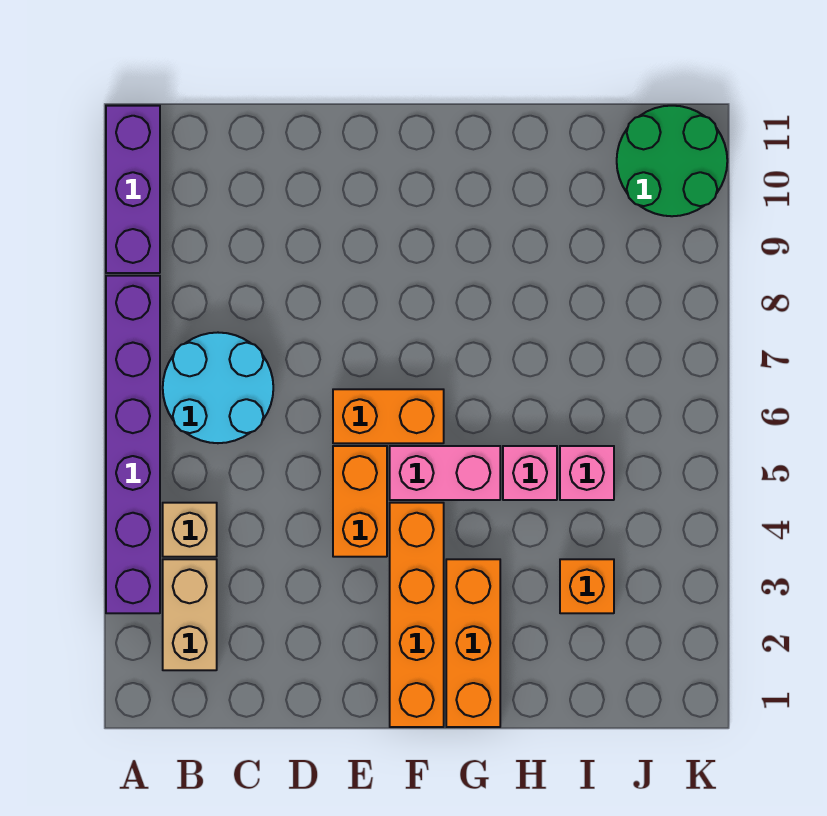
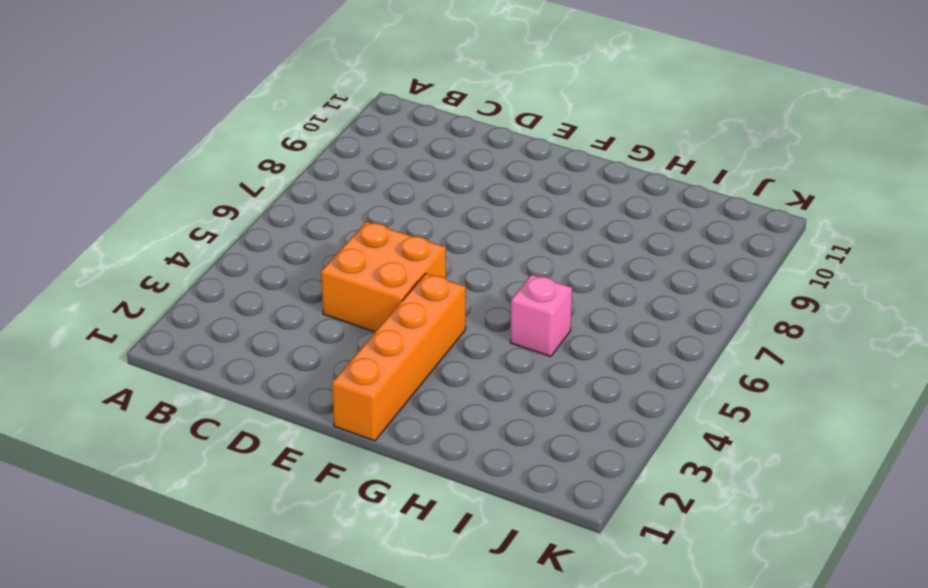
orange brick D4:E5 level 1 -> orange brick E4:E5 level 1
none -> purple brick A3:A8 level 1
none -> purple brick A9:A11 level 1
none -> tan brick B2:B3 level 1

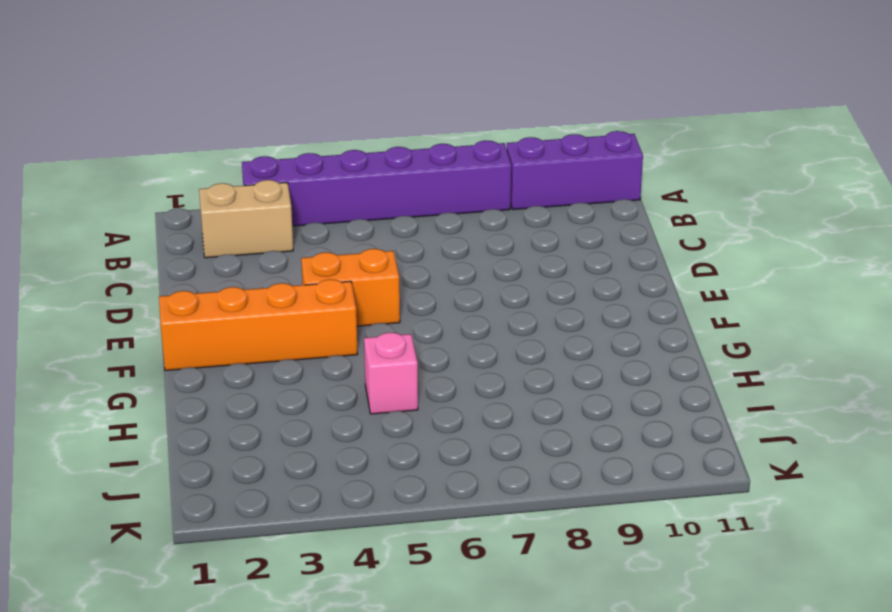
none -> tan brick B4 level 1
none -> cyan round brick B6:C7 level 1
none -> orange brick E6:F6 level 1

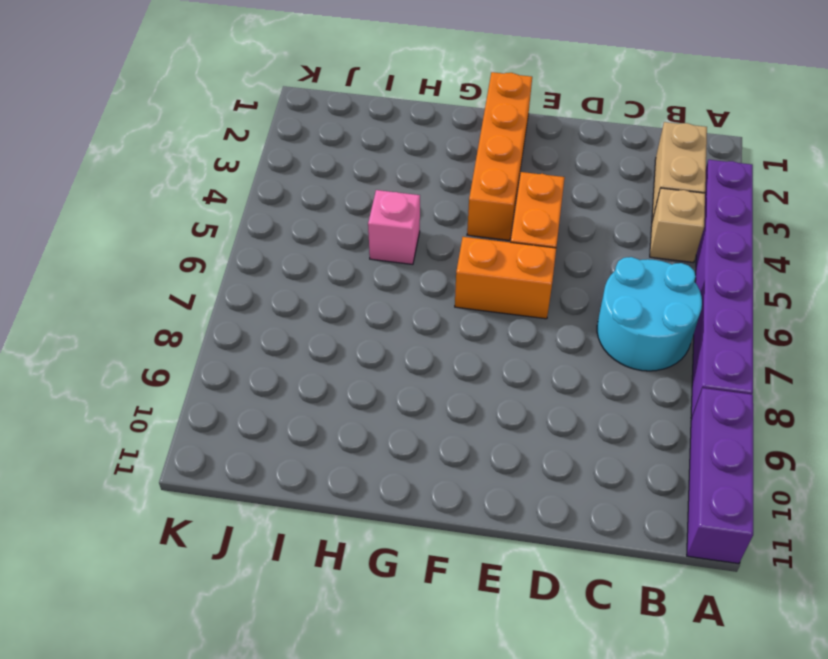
none -> pink brick F5:G5 level 1
none -> orange brick G1:G3 level 1
none -> orange brick I3 level 1

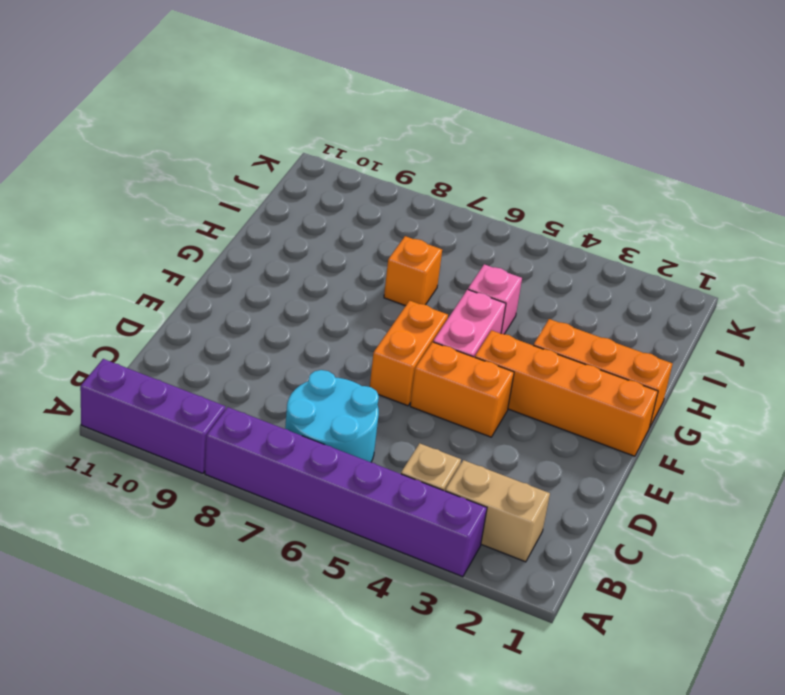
orange brick H7 level 1 -> orange brick I3 level 1
none -> pink brick I5 level 1
none -> green round brick J10:K11 level 1

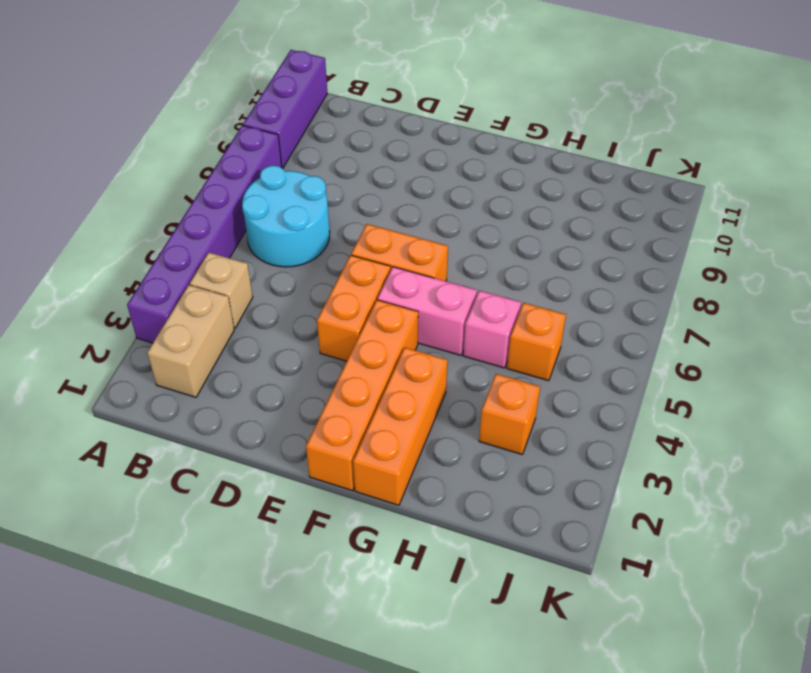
orange brick I5 level 1 -> pink brick I5 level 1
none -> green round brick J10:K11 level 1

